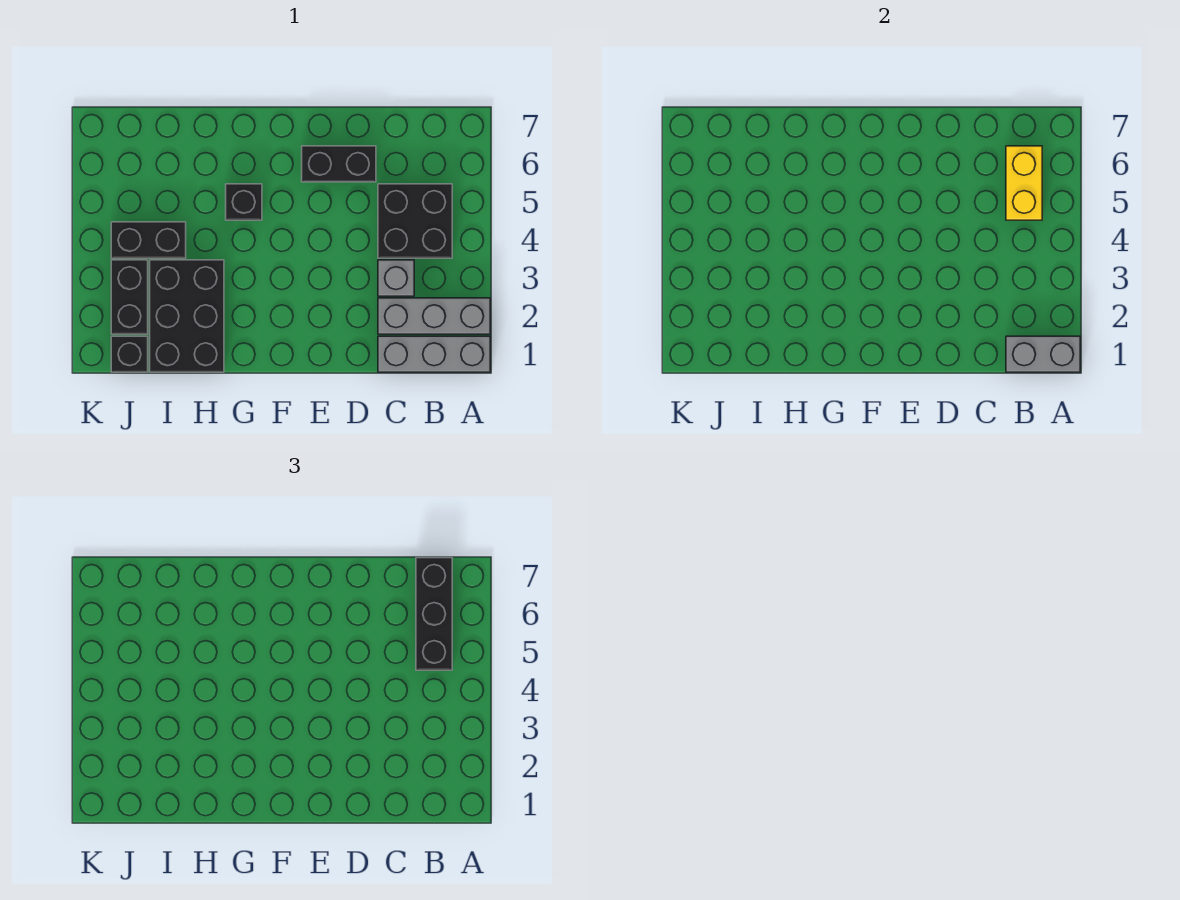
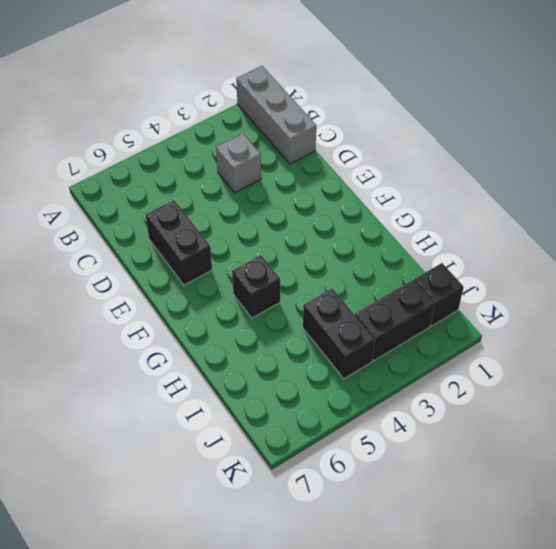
none -> grey brick A2:C2 level 1
none -> black brick B4:C5 level 1
none -> black brick H1:I3 level 1

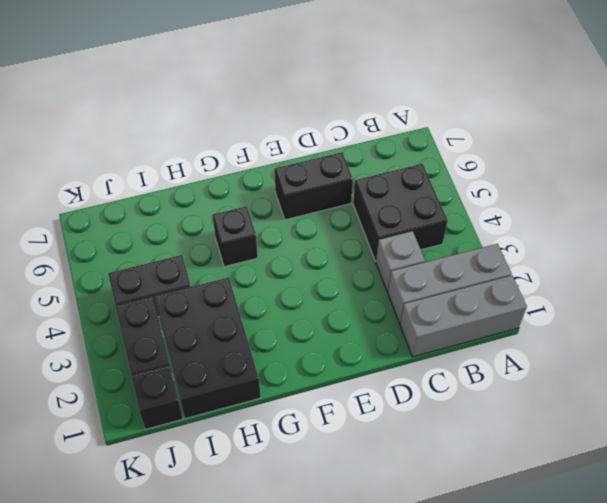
none -> grey brick A1:B1 level 2
none -> yellow brick B5:B6 level 2
none -> black brick B5:B7 level 3

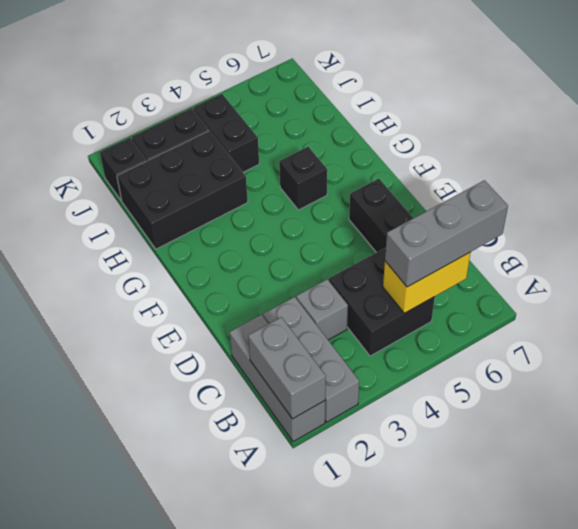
grey brick B5:B7 level 3 -> black brick B5:B7 level 3

